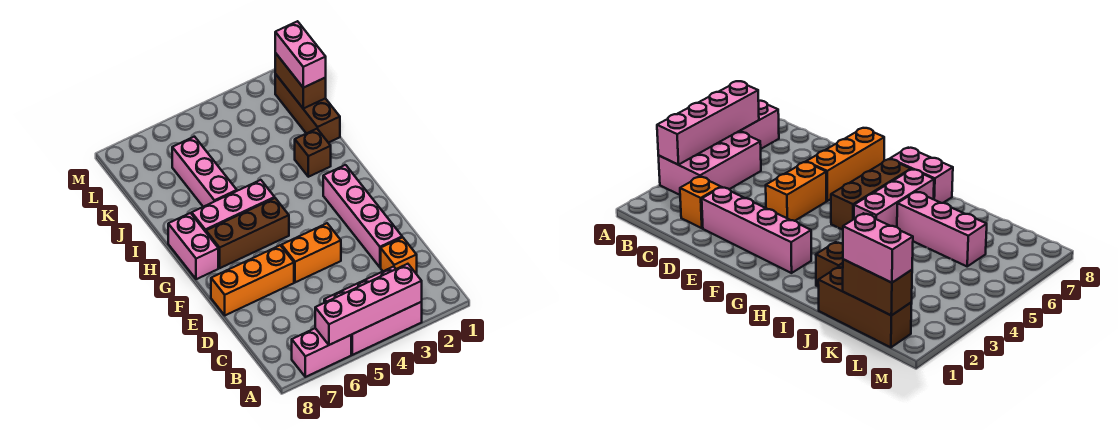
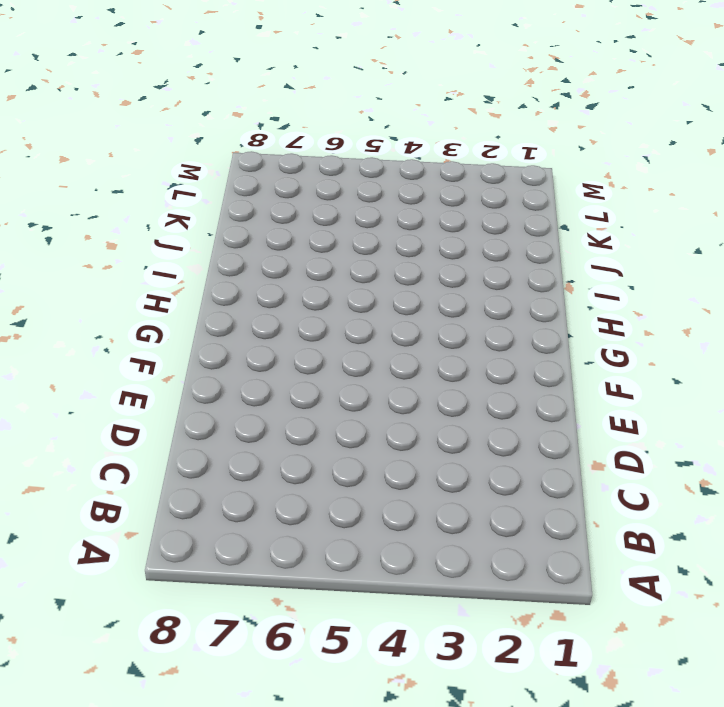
none -> pink brick A3:B5 level 1
none -> pink brick A6:A7 level 1
none -> orange brick C2 level 1

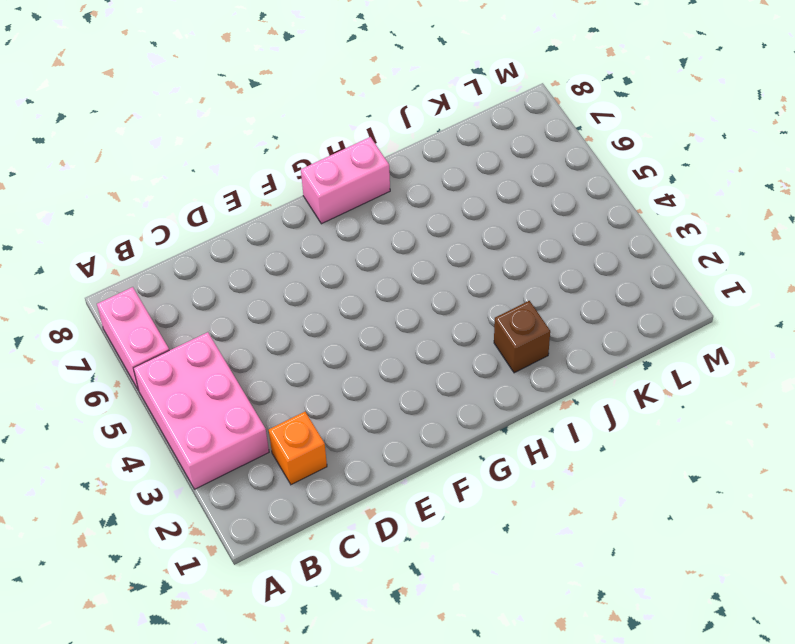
none -> pink brick D2:G2 level 1
none -> orange brick E4:E5 level 1
none -> orange brick E6:E8 level 1

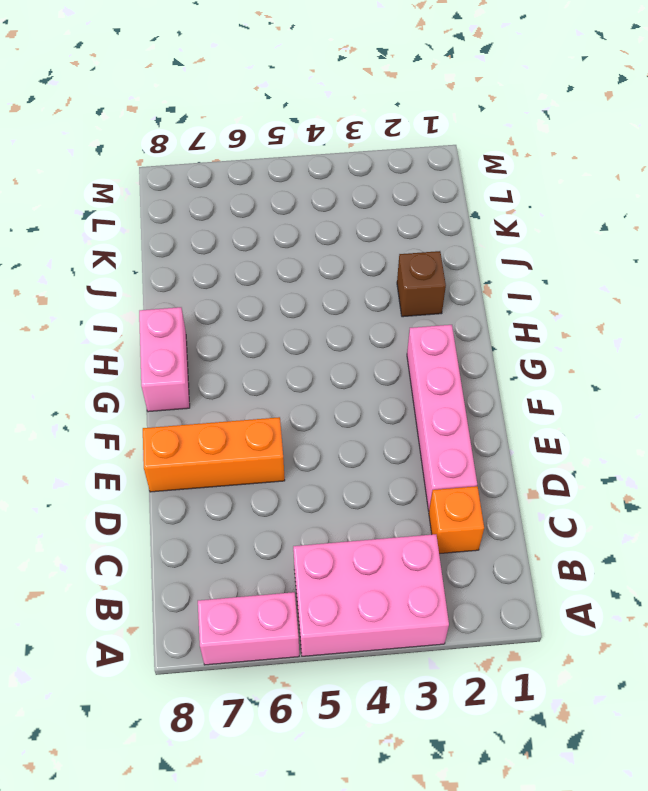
none -> orange brick E4:E5 level 1
none -> brown brick G5:G7 level 1
none -> pink brick H5:H7 level 1

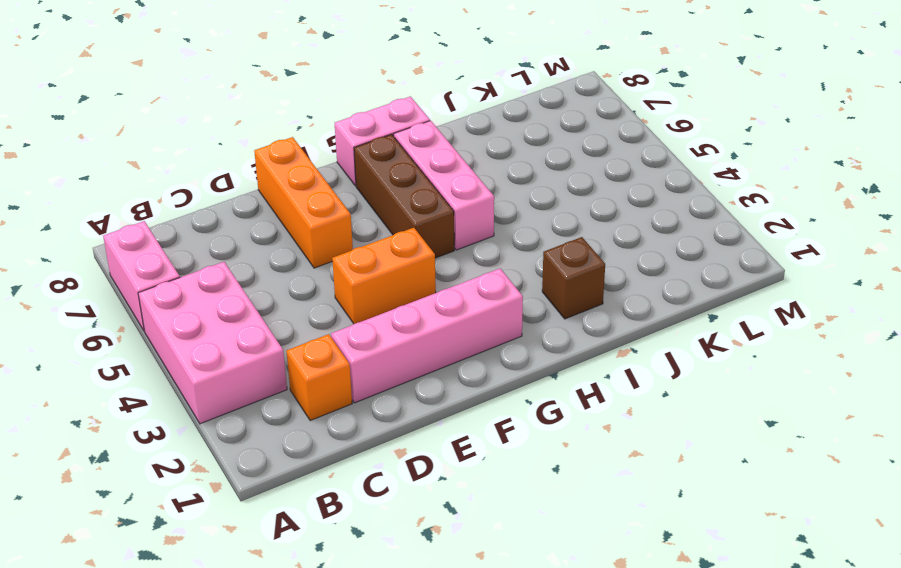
orange brick E4:F4 level 1 -> orange brick E4:E5 level 1
none -> pink brick I6:K6 level 1
none -> brown brick J1:L1 level 1
none -> pink brick A3:A6 level 2

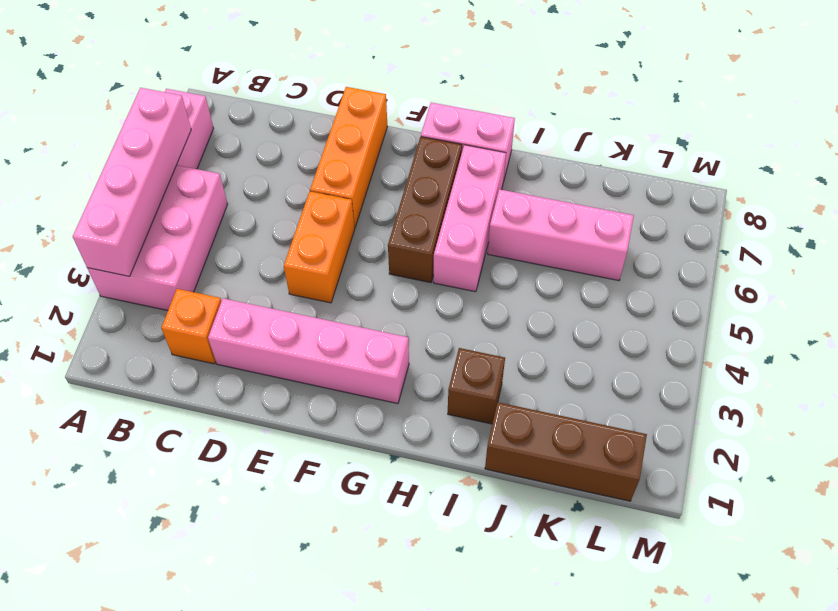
none -> brown brick K1:L1 level 2
none -> pink brick K1:L1 level 3

